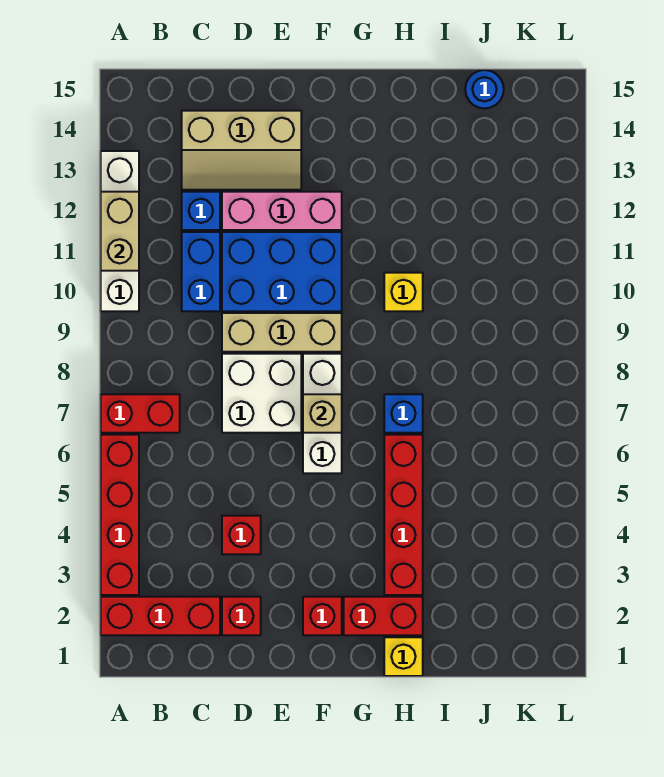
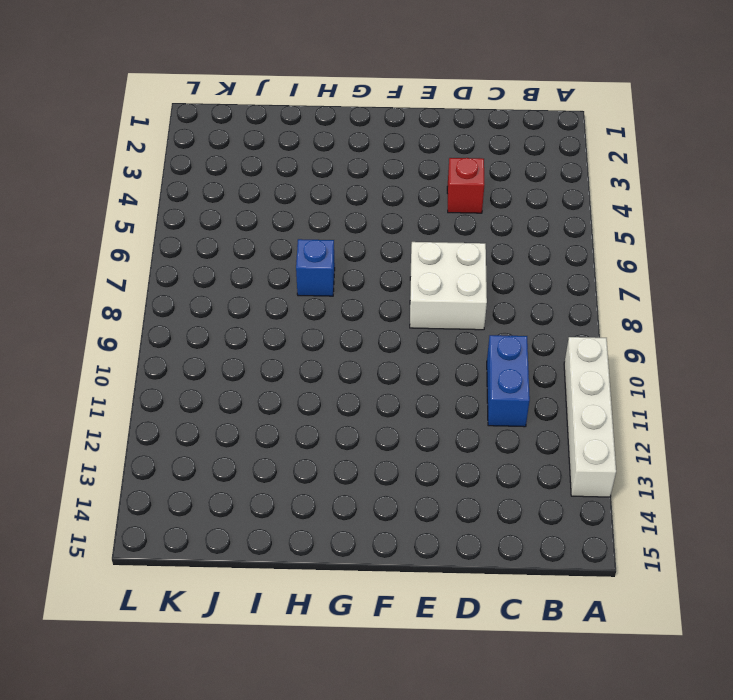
none -> red brick A2:C2 level 1
none -> red brick A3:A6 level 1
none -> red brick A7:B7 level 1

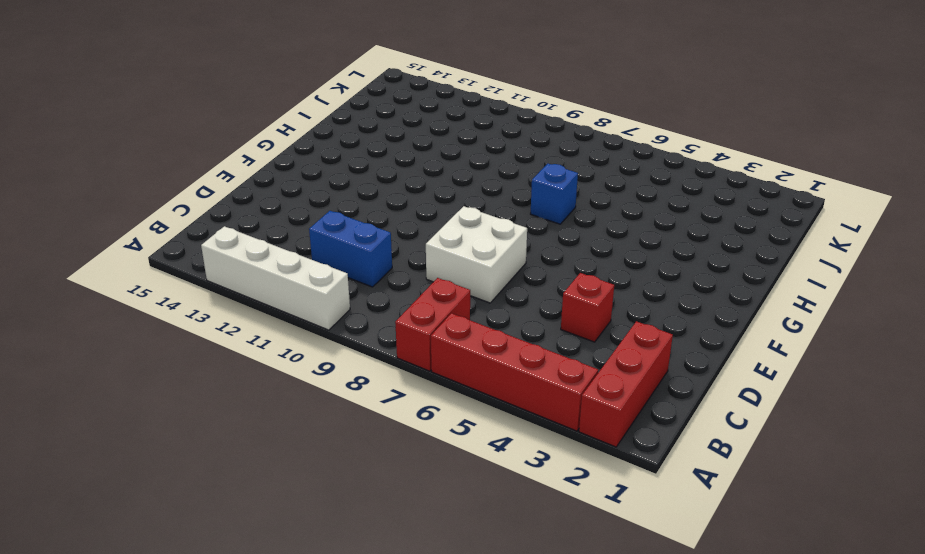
none -> blue brick C12 level 1
none -> tan slope C13:E14 level 1 top 14
none -> red brick D2 level 1

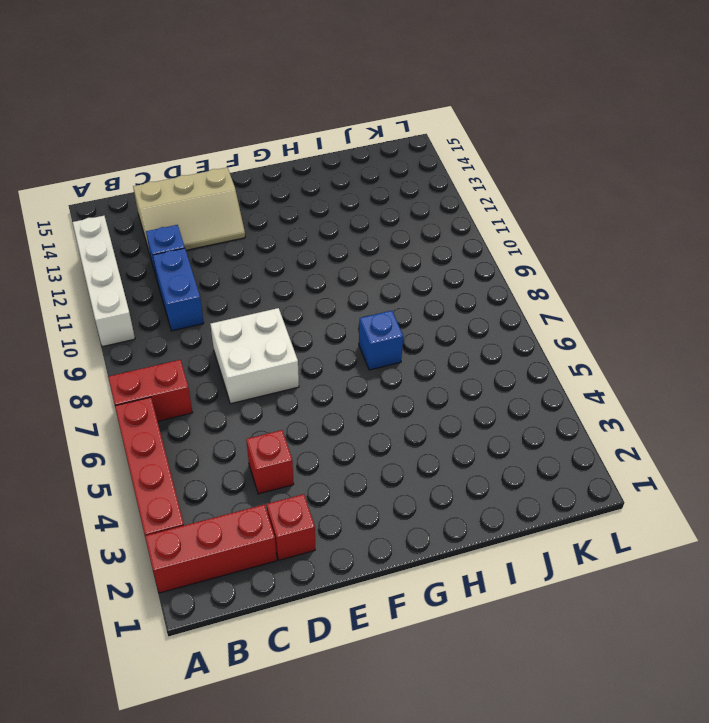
none -> tan brick D9:F9 level 1
none -> blue brick D10:F11 level 1
none -> pink brick D12:F12 level 1

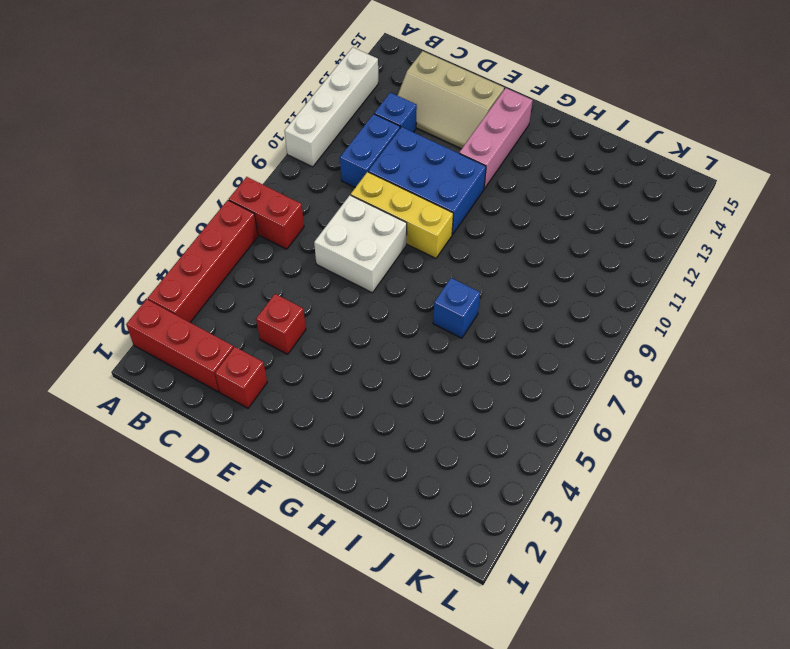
yellow brick D9:F9 level 1 -> tan brick D9:F9 level 1
pink brick F12:F14 level 1 -> pink brick D12:F12 level 1
none -> red brick F2 level 1
none -> white brick F6:F8 level 1
none -> red brick G2:H2 level 1

